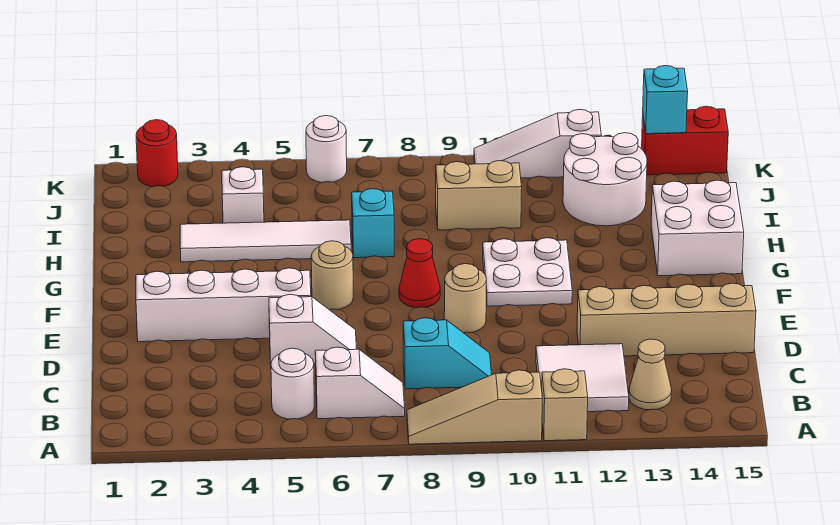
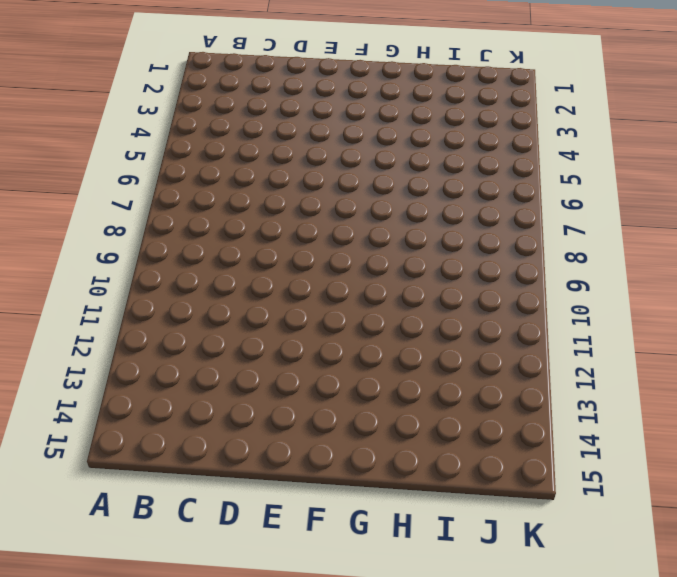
none -> tan slope A8:A10 level 1 top 10
none -> tan brick A11 level 1
none -> white round brick B5 level 1

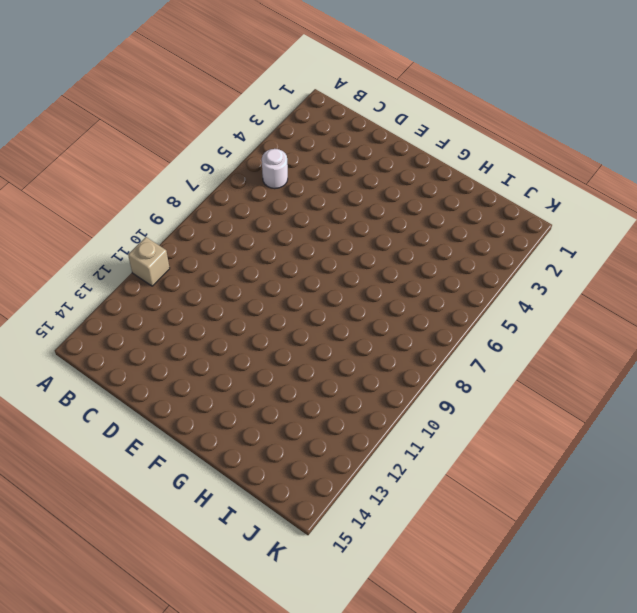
none -> tan slope A8:A10 level 1 top 10
none -> white slope B6:B7 level 1 top 6
none -> white tile B11:C12 level 1

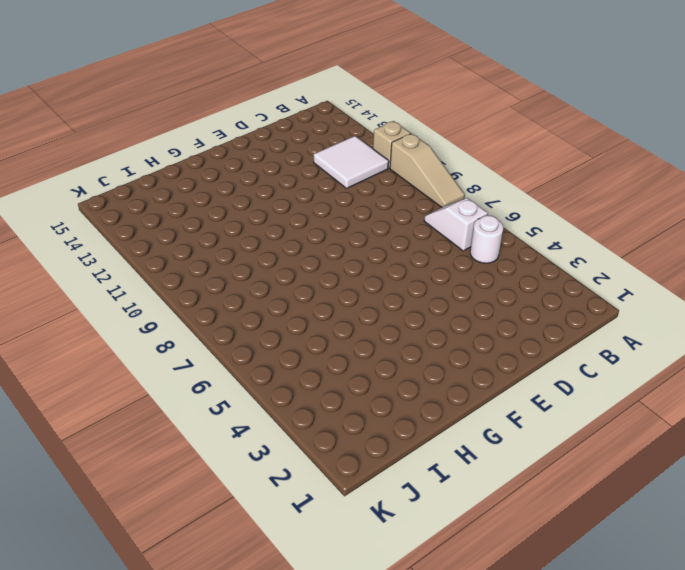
none -> tan cone B13 level 1
none -> cyan slope C8:C9 level 1 top 8
none -> white slope D5:D6 level 1 top 5

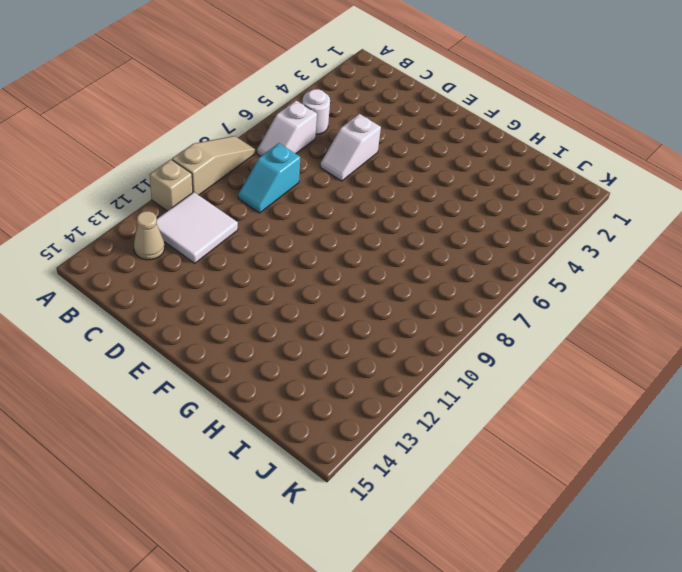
none -> tan brick D12:D15 level 1
none -> white brick E2:E5 level 1
none -> tan round brick E9 level 1

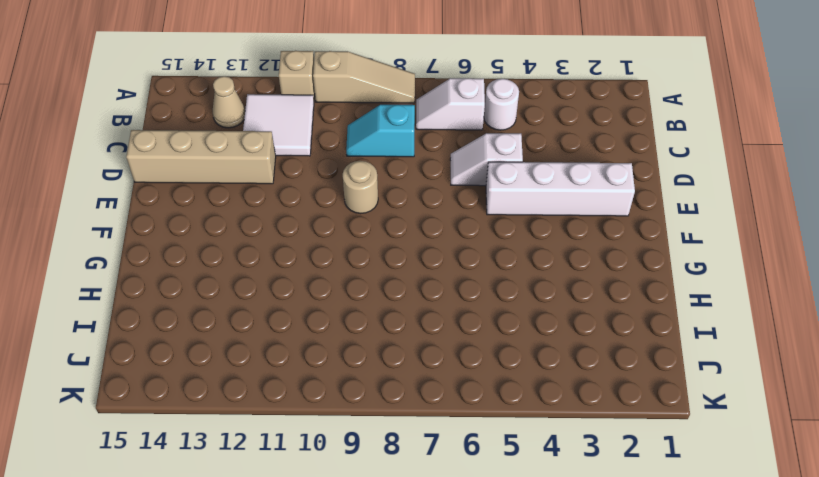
none -> tan round brick F6 level 1
none -> red cone F8 level 1
none -> white plate F10:G11 level 1

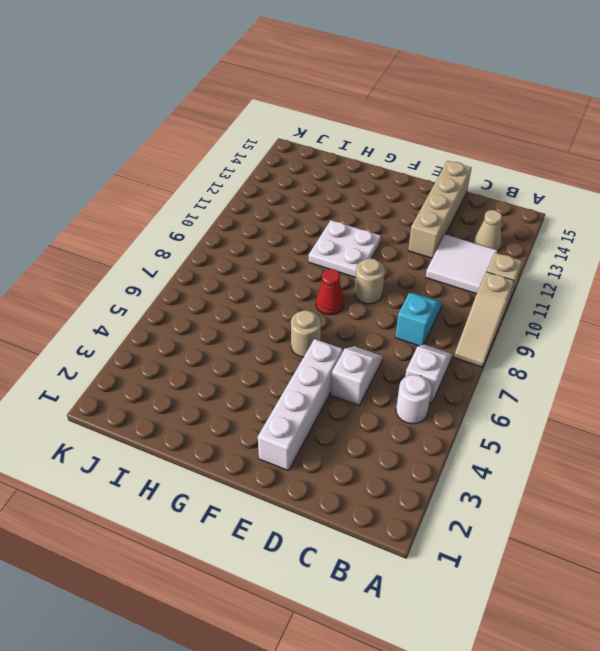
none -> white brick G14:H15 level 1
none -> white tile H3:H6 level 1
none -> cyan brick H7 level 1

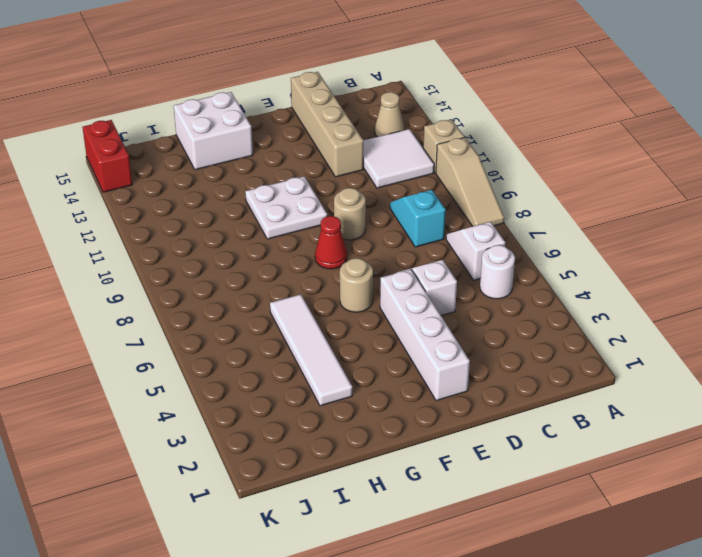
none -> cyan brick H7 level 1
none -> white brick I4 level 1
none -> tan brick I9:I10 level 1

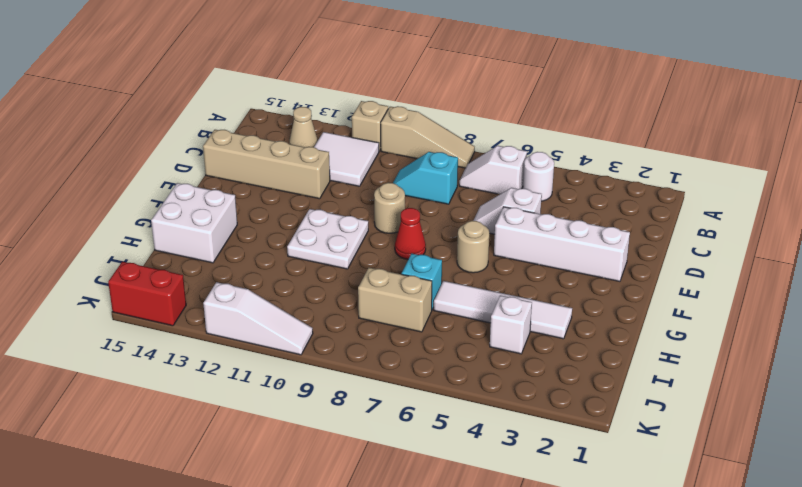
tan brick I7:I8 level 1 -> tan brick I9:I10 level 1
none -> white round brick I12:J13 level 1
none -> red round brick K2 level 1
none -> white round brick K6 level 1

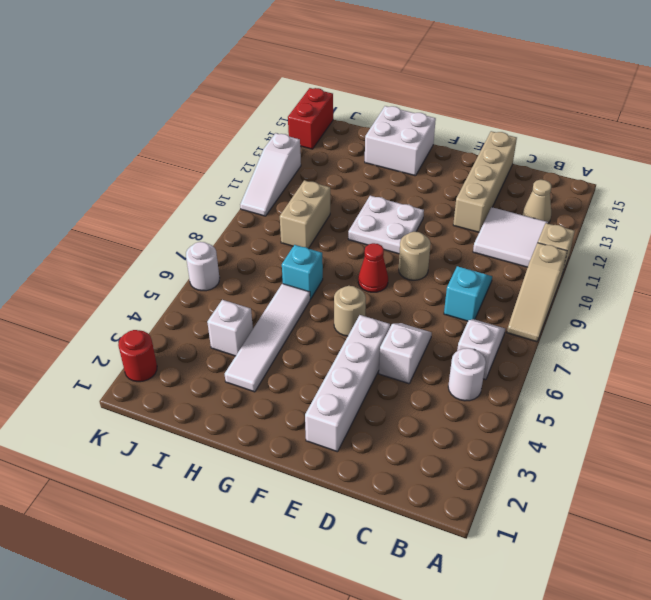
none -> white round brick I12:J13 level 1
none -> cyan brick K14 level 2

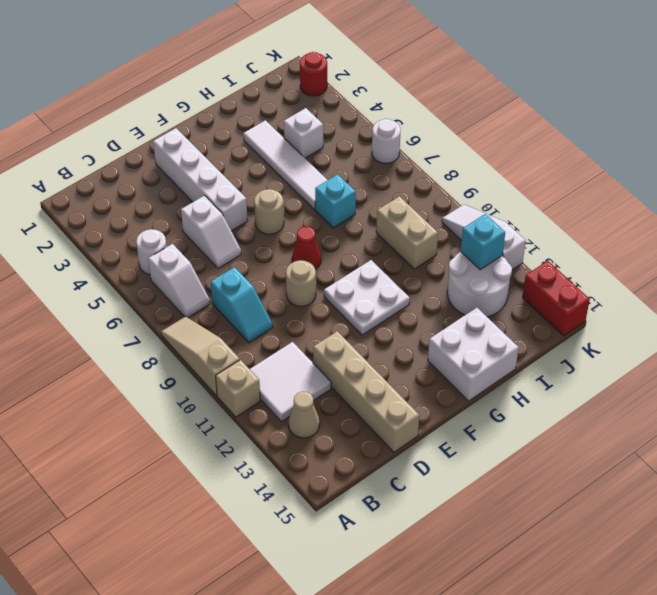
cyan brick J12 level 2 -> cyan brick K14 level 2

